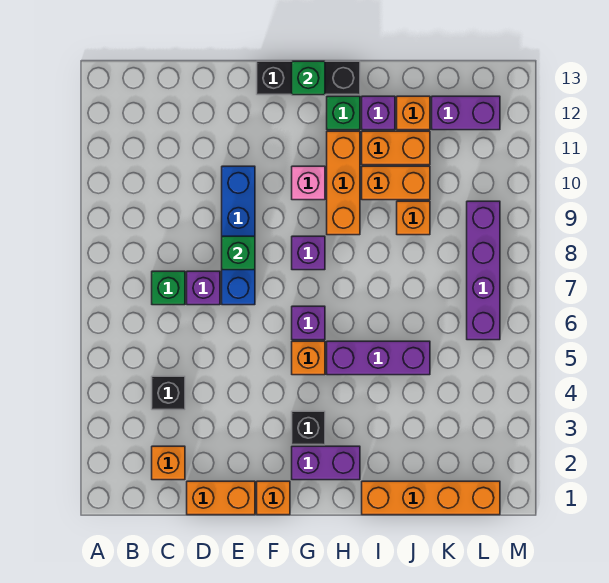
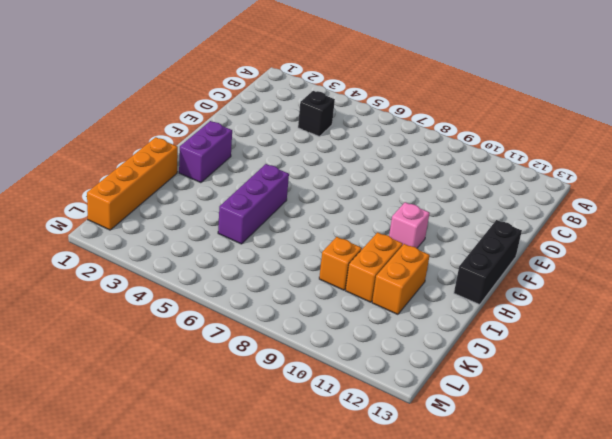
none -> orange brick C2 level 1
none -> green brick C7 level 1
none -> orange brick D1:E1 level 1

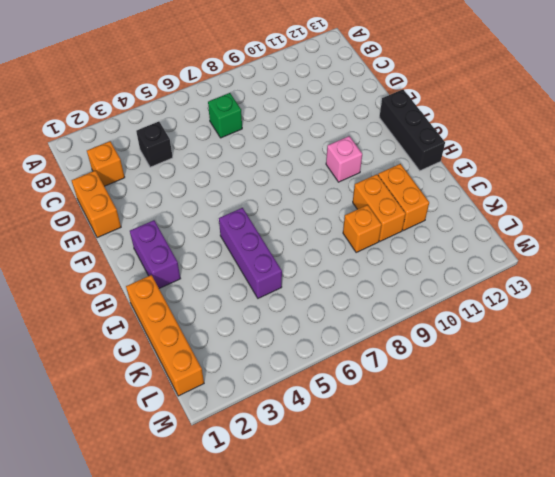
none -> purple brick D7 level 1
none -> blue brick E7:E10 level 1
none -> orange brick F1 level 1

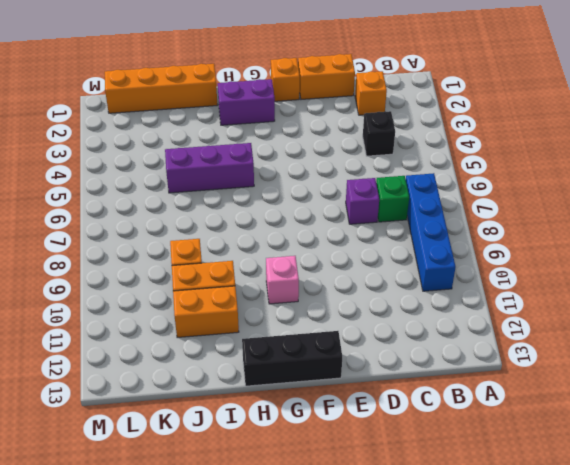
blue brick B7:B10 level 1 -> blue brick E7:E10 level 1
none -> black brick G3 level 1
none -> orange brick G5 level 1
none -> purple brick G6 level 1

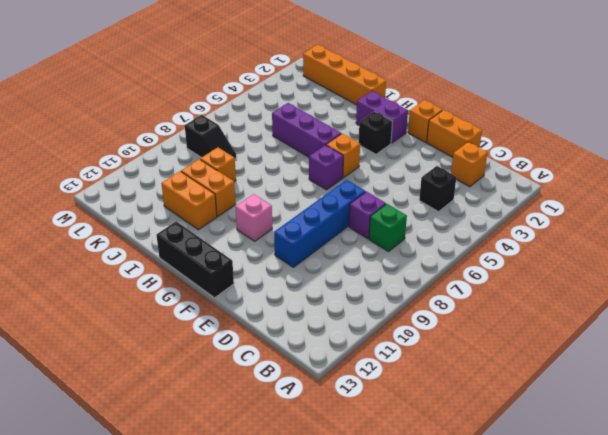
black slope K8:L8 level 1 top L -> purple brick L6:L9 level 1
none -> purple brick G8 level 1
none -> orange brick H9:H11 level 1
none -> green brick H12 level 1

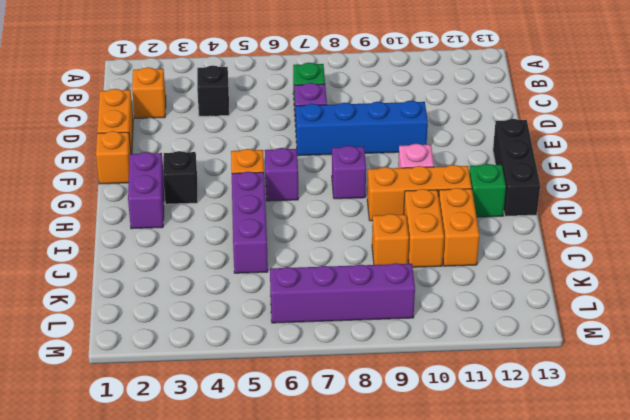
none -> orange brick I1:L1 level 1
none -> purple brick I12 level 1
none -> orange brick J12 level 1

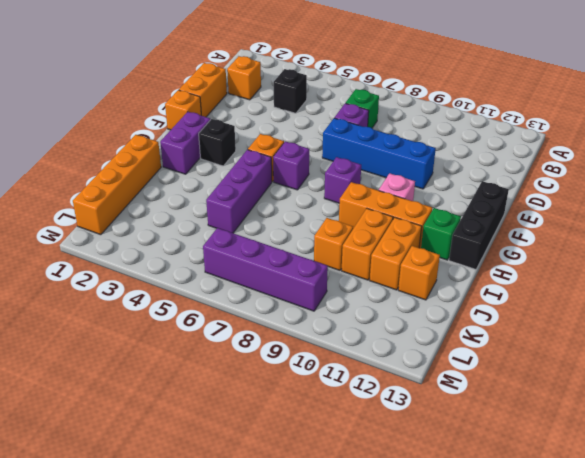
none -> purple brick I12 level 1
none -> purple brick K12:L12 level 1
none -> green brick E8 level 2

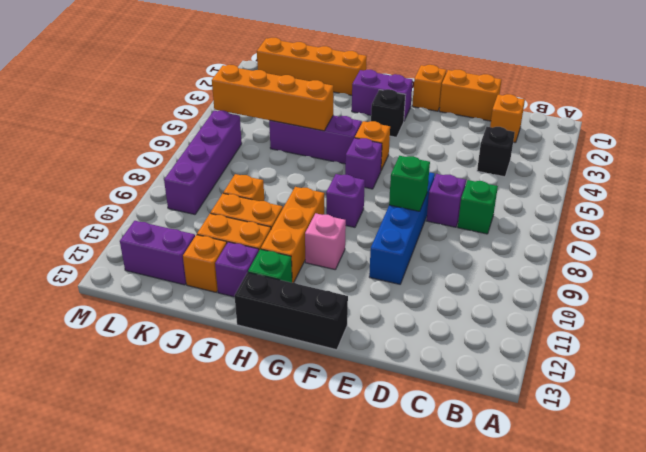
orange brick I5:L5 level 2 -> none
none -> green brick G13 level 2

